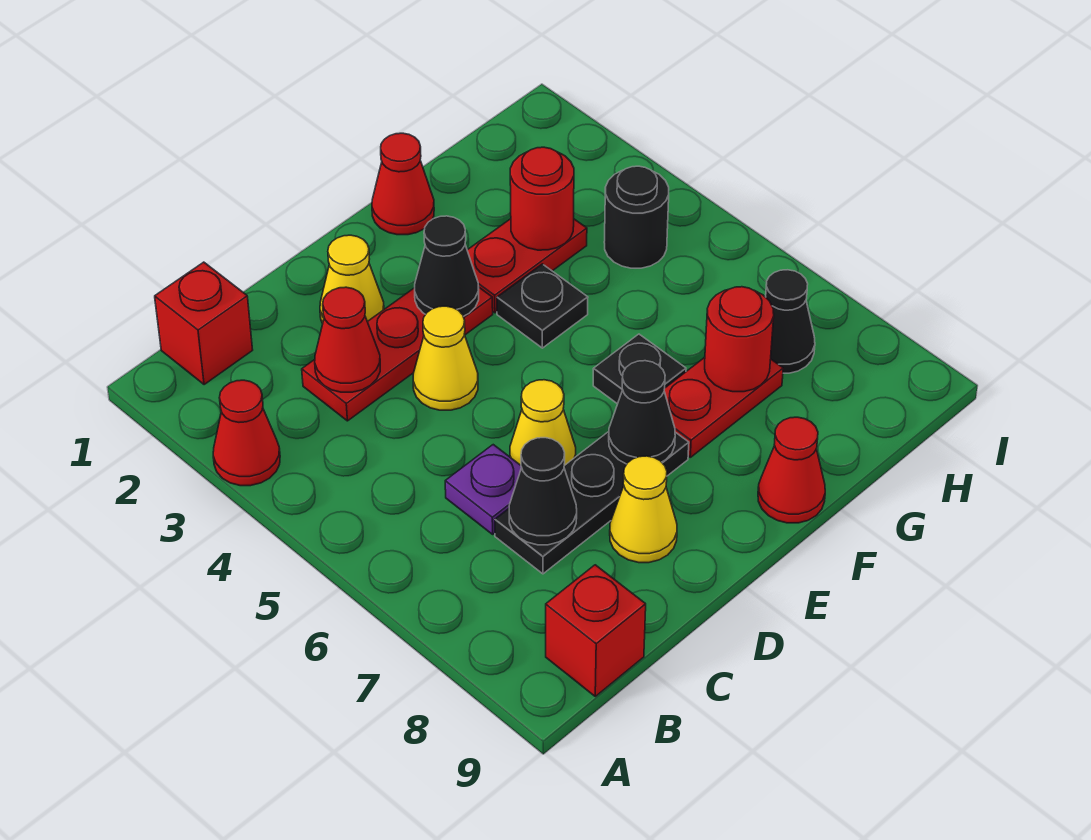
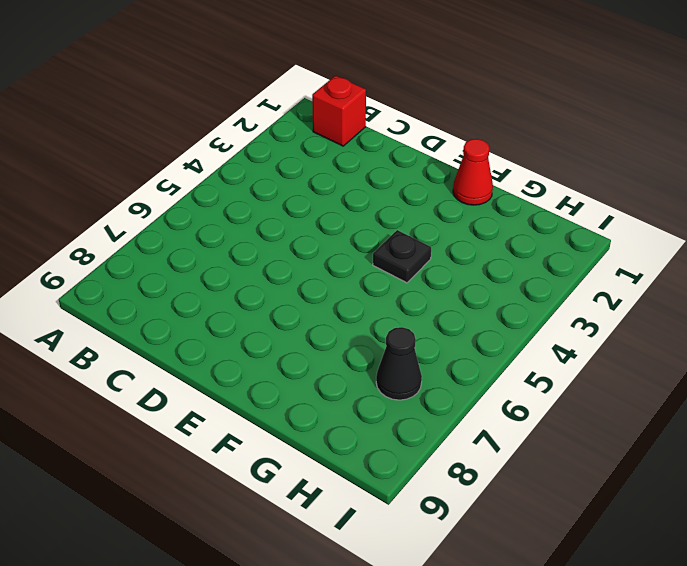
none -> red cone A3 level 1
none -> red brick B9 level 1
none -> red plate C3:E3 level 1

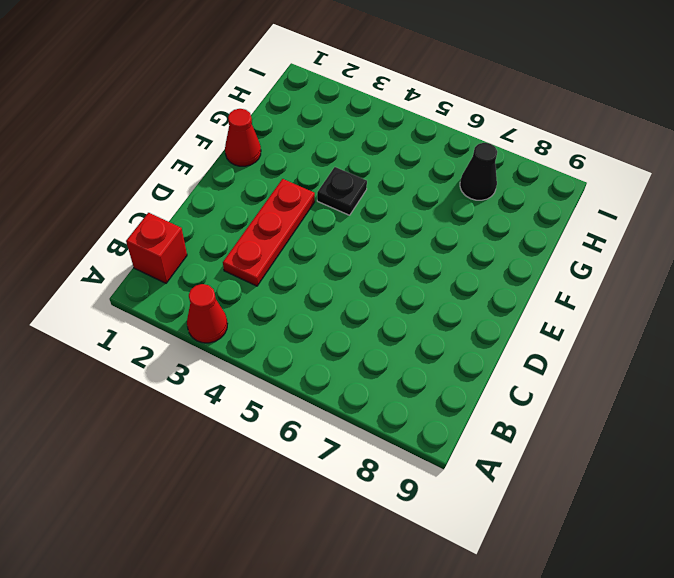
none -> red brick B9 level 1
none -> purple plate C6 level 1
none -> black plate C7:E7 level 1

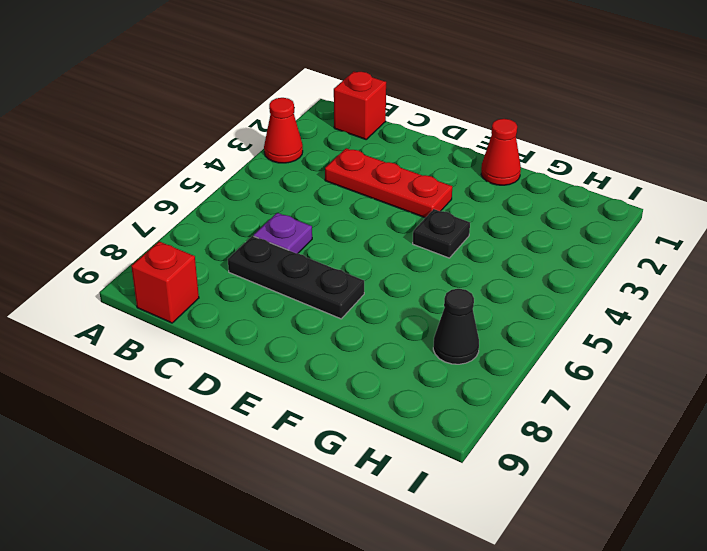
none -> yellow cone D2 level 1
none -> yellow cone D4 level 1
none -> yellow cone D6 level 1

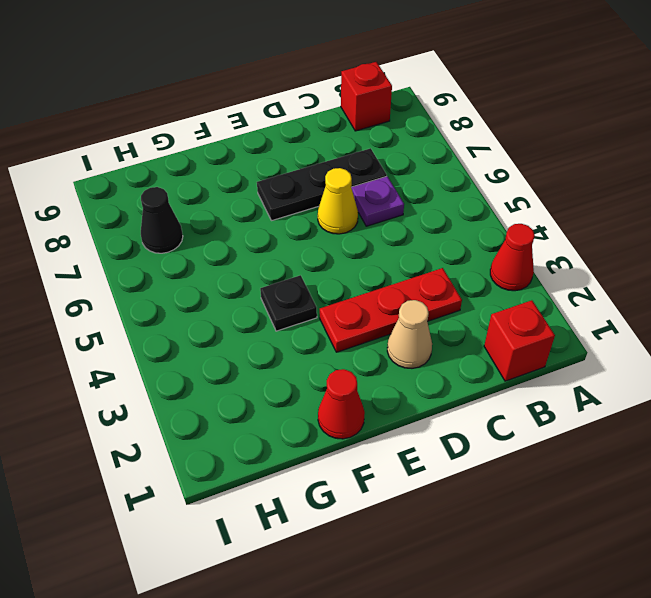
tan cone D2 level 1 -> yellow cone D2 level 1
none -> yellow cone D4 level 1
none -> yellow cone D8 level 1
none -> red plate F3:G3 level 1

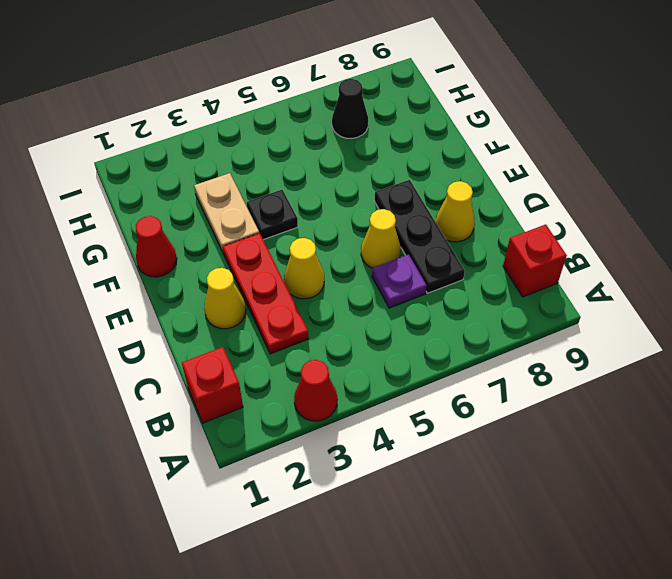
tan plate F3:G3 level 1 -> red plate F3:G3 level 1
none -> black plate F6 level 1
none -> red plate F7:G7 level 1
none -> red cone F9 level 1

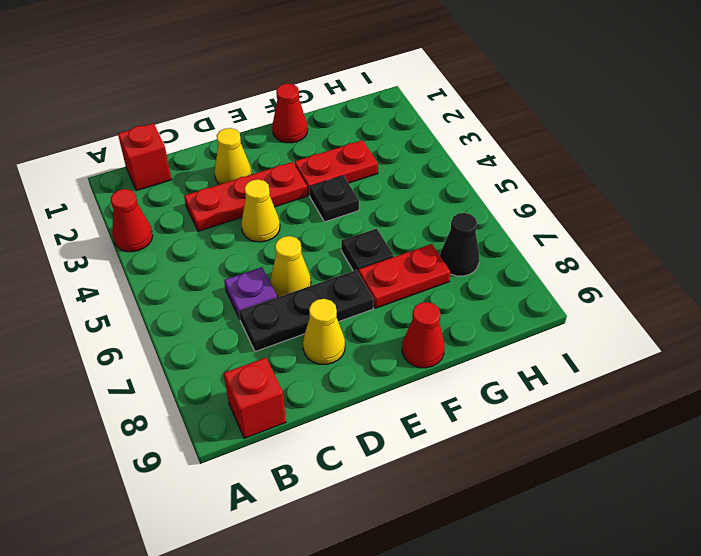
none -> black round brick H4 level 1
none -> red cone C3 level 2
none -> black cone C7 level 2

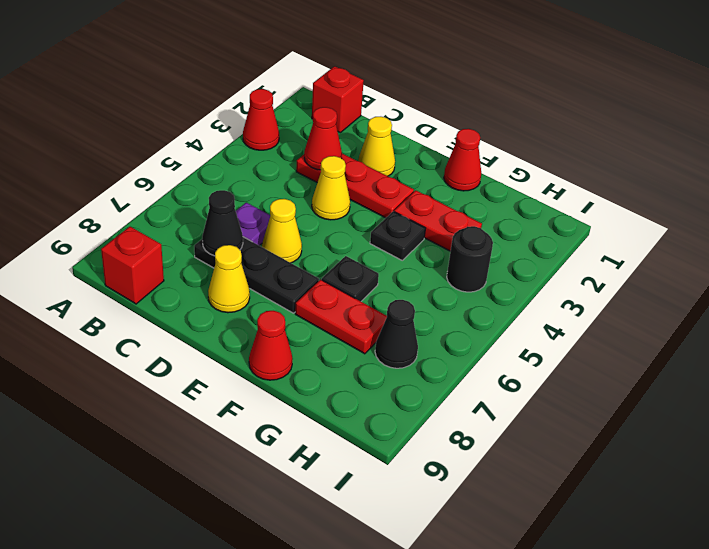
none -> black cone E3 level 2
none -> black cone E7 level 2
none -> red round brick G3 level 2

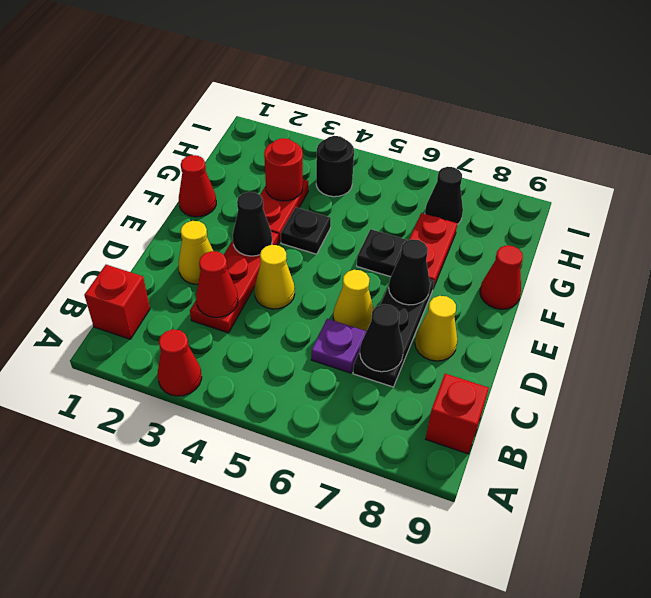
none -> red round brick G7 level 2

